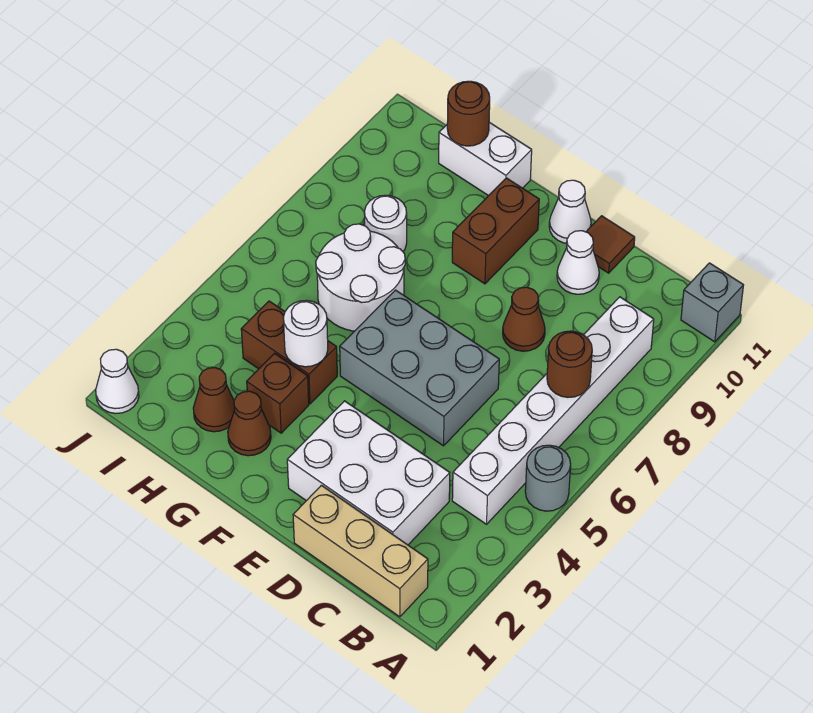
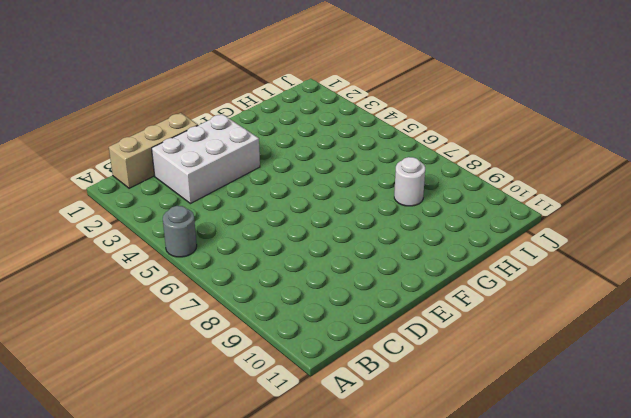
none -> grey brick A11 level 1
none -> white brick B4:B9 level 1
none -> grey brick D5:F6 level 1

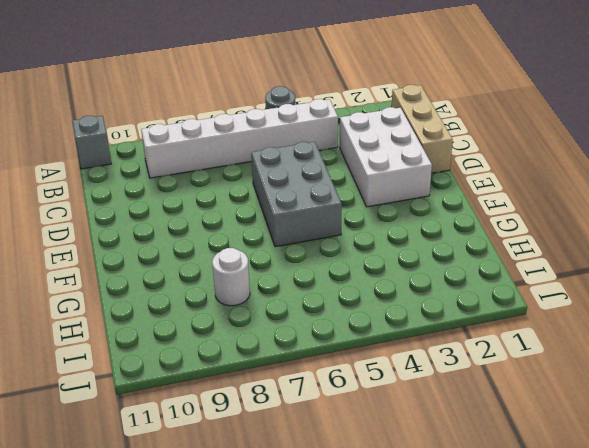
none -> brown cone D8 level 1
none -> white cone D10 level 1
none -> brown tile D11 level 1

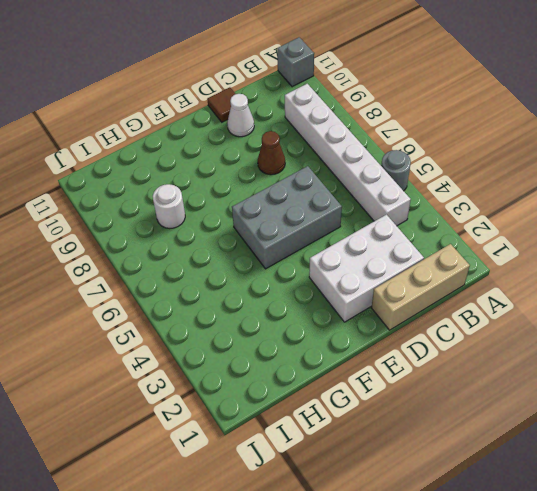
none -> white cone E11 level 1
none -> brown brick F9:F10 level 1
none -> brown cone G2 level 1

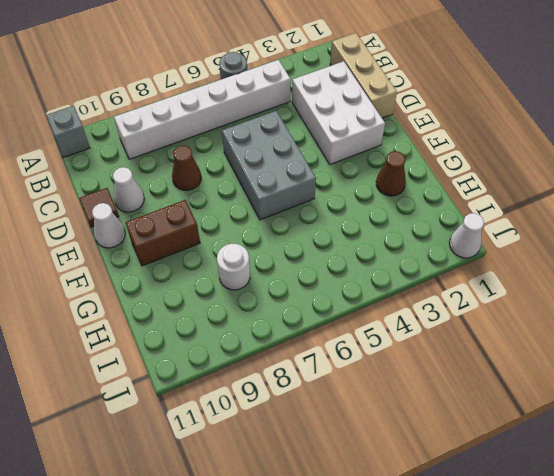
none -> brown brick G3 level 1
none -> brown brick G4:H4 level 1
none -> white round brick G6:H7 level 1

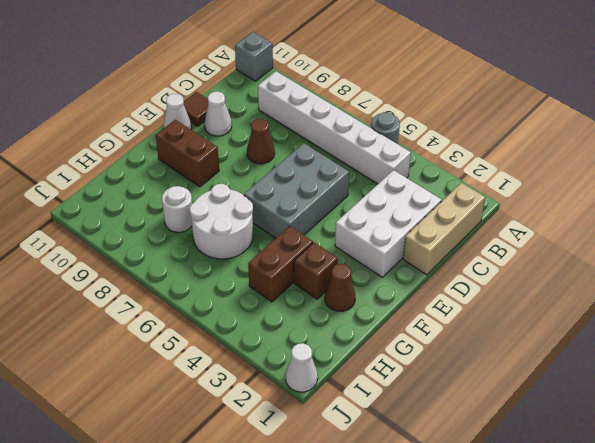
none -> white brick G11:H11 level 1
none -> brown cone H2 level 1
none -> brown round brick B7 level 2

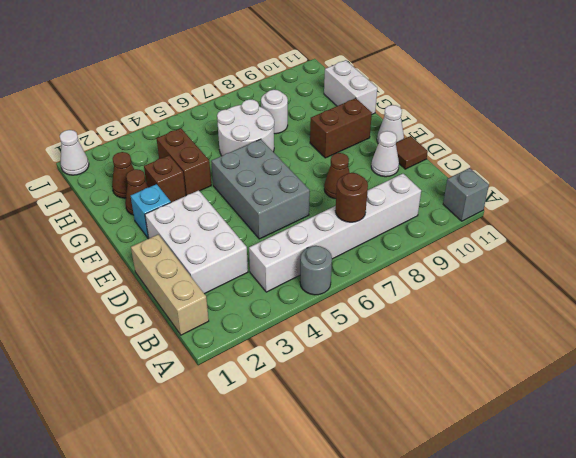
cyan brick F2 level 1 -> none
none -> white round brick G4 level 2
none -> brown round brick H11 level 2

